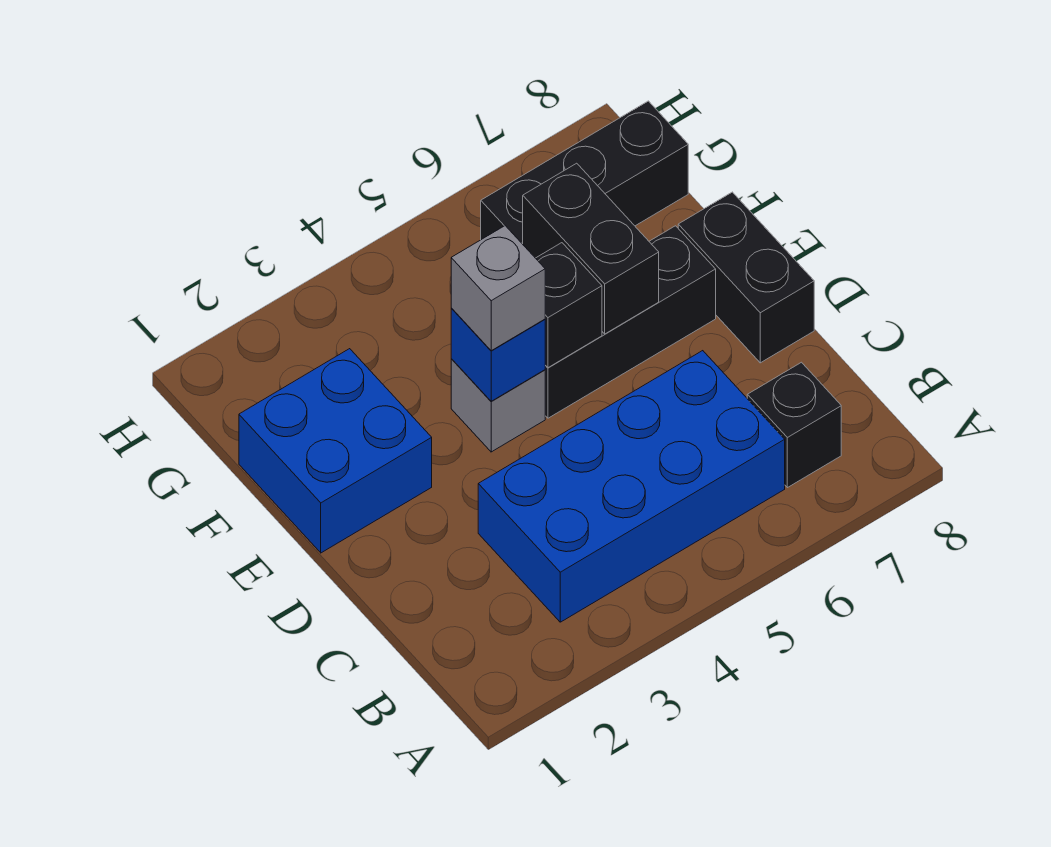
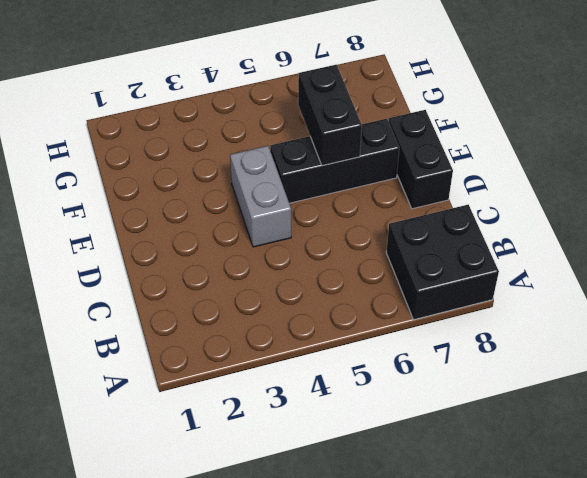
black brick A7:B8 level 1 -> black brick B7 level 1
grey brick D4:E4 level 1 -> grey brick E4 level 1
none -> blue brick B3:C6 level 1
none -> blue brick E1:F2 level 1

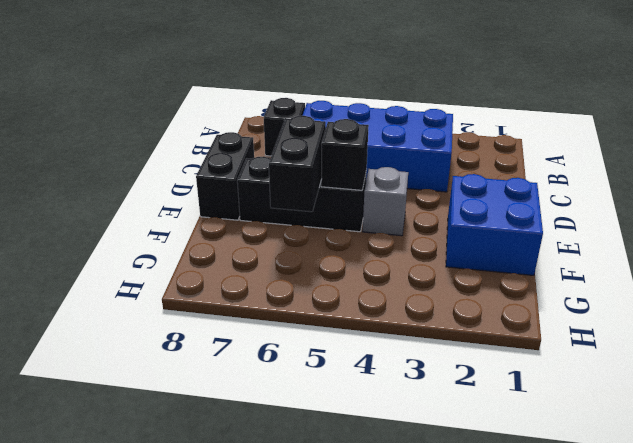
none -> black brick G6:G8 level 1
none -> blue brick E4 level 2

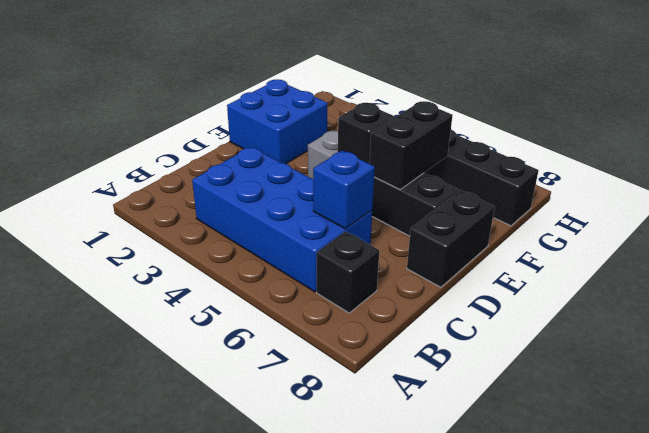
blue brick C6 level 2 -> blue brick E4 level 2
none -> grey brick E4 level 3

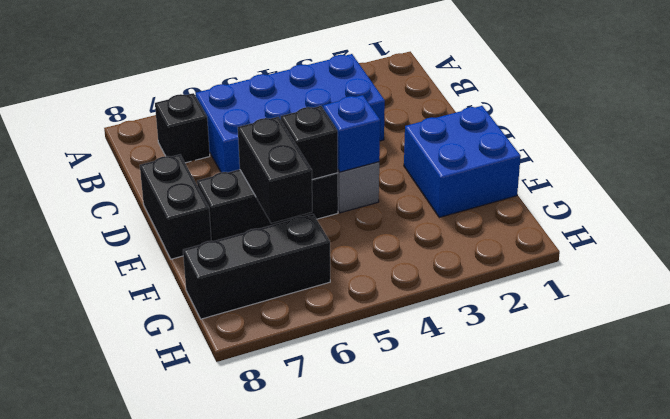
none -> grey brick E4 level 3

